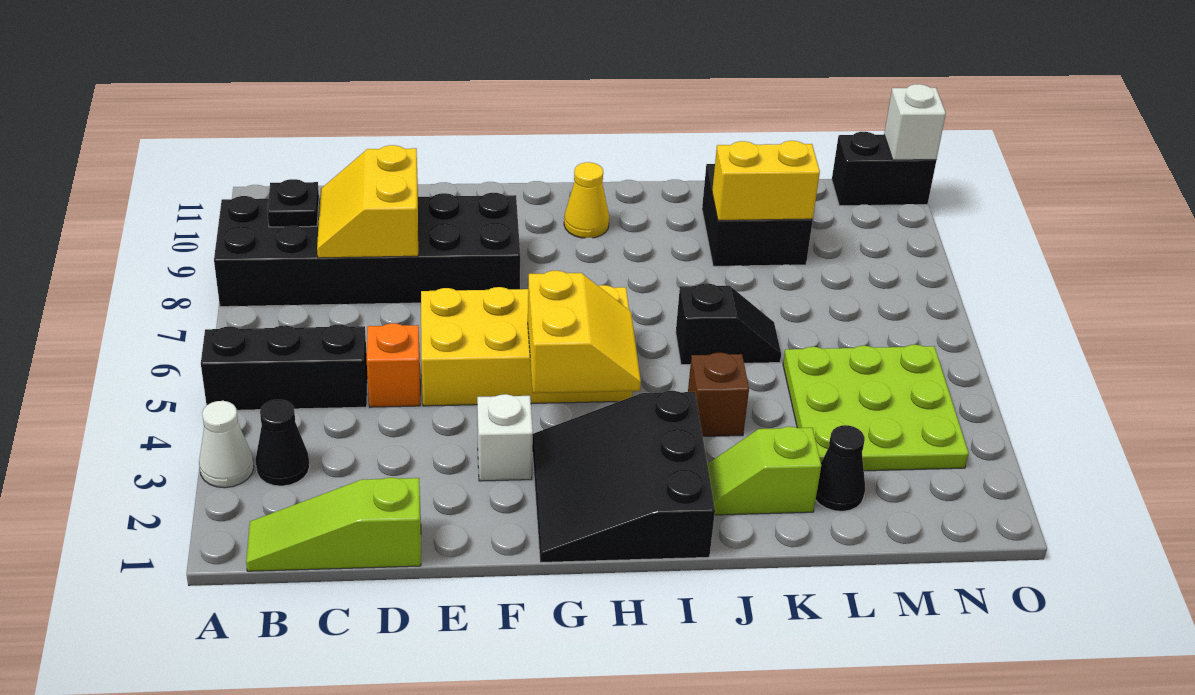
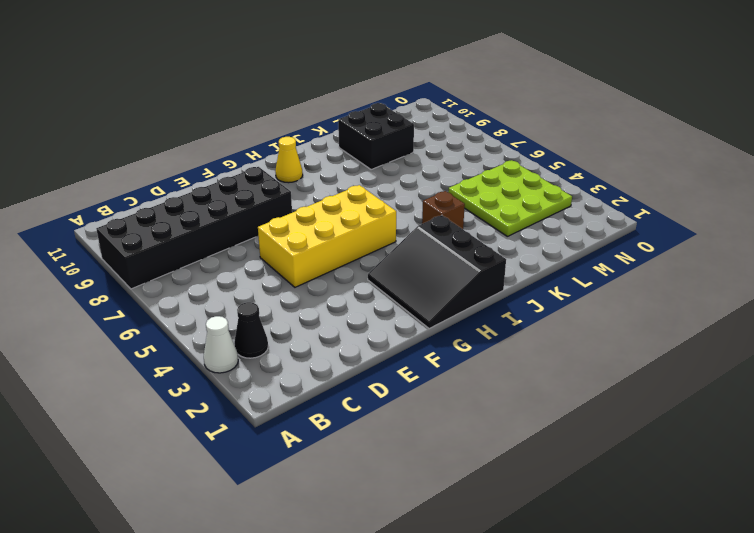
none -> black brick A5:C5 level 1
none -> lime slope B1:D1 level 1 top D
none -> orange brick D5 level 1

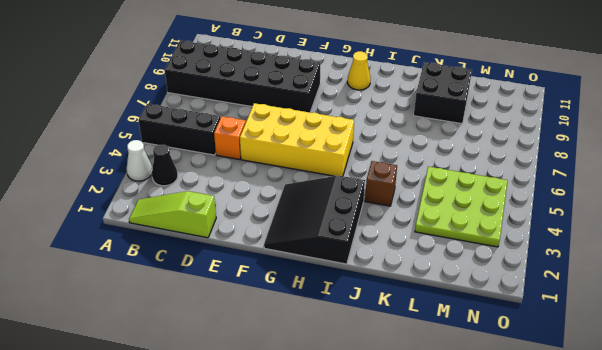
none -> white brick F3 level 1
none -> lime slope J2:K2 level 1 top K
none -> black slope J6:K6 level 1 top J

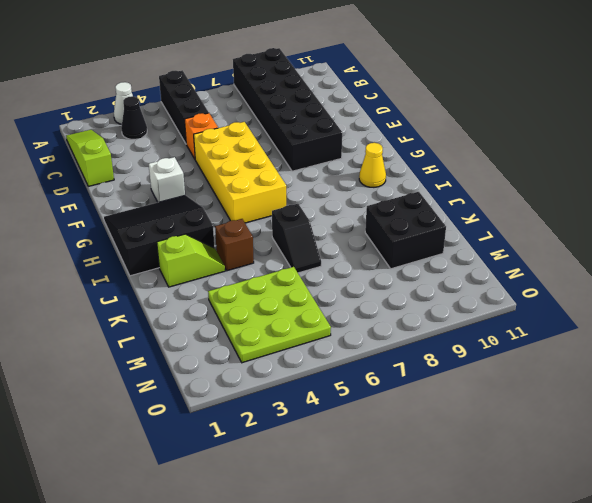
lime slope J2:J3 level 1 top 2 -> lime slope J2:K2 level 1 top K
none -> black cone L2 level 1
none -> black brick N11:O11 level 1
none -> black plate B9 level 2

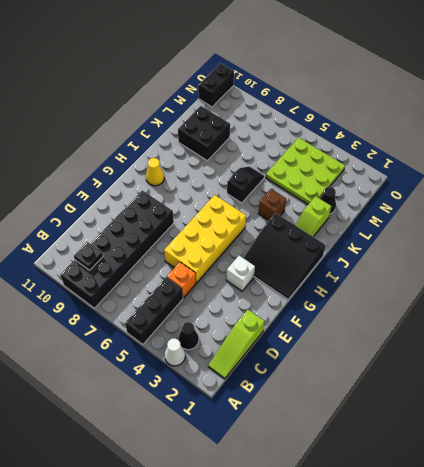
none -> yellow slope C8:D9 level 2 top D
none -> yellow slope G4:H5 level 2 top G
none -> yellow brick K9:L9 level 2

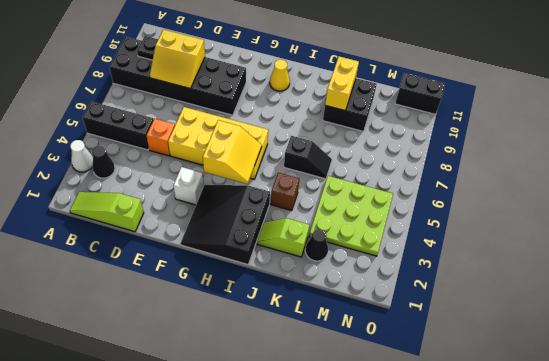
yellow slope C8:D9 level 2 top 9 -> yellow slope C8:D9 level 2 top D
yellow brick K9:K10 level 2 -> yellow brick K9:L9 level 2
none -> white brick O11 level 2

